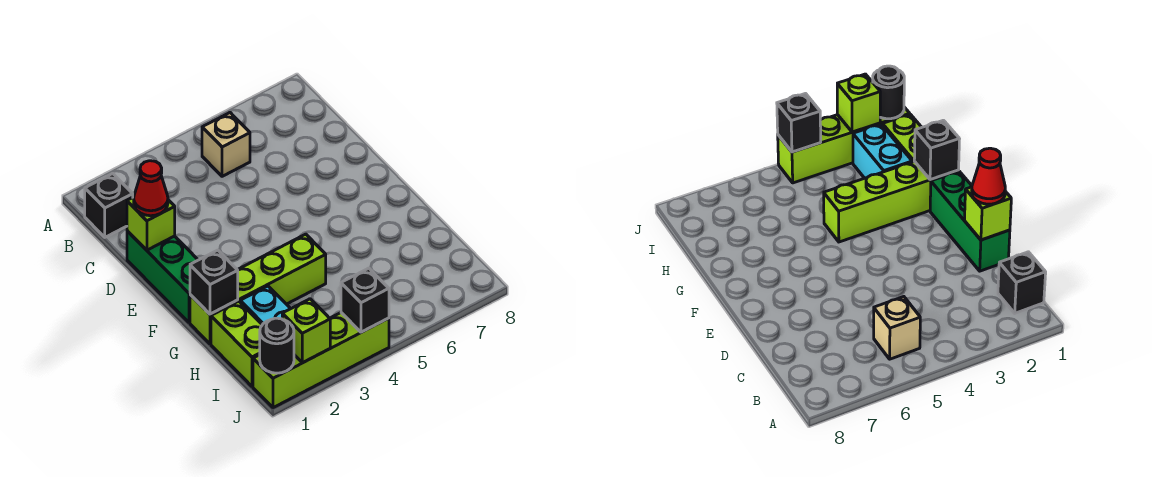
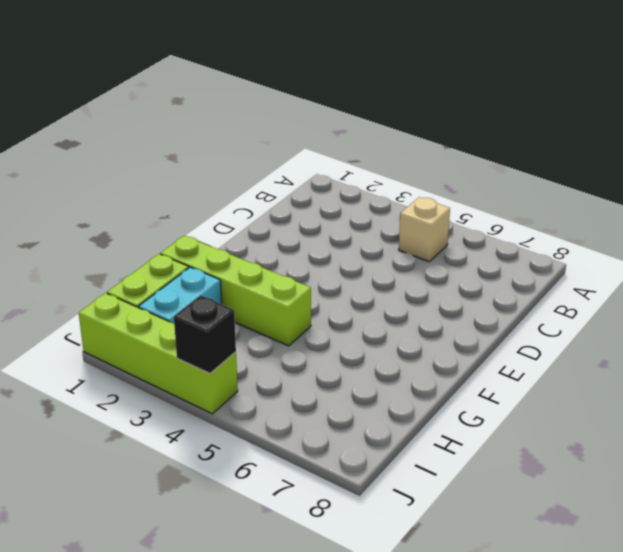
none -> black brick B1 level 1
none -> green brick D1:F1 level 1
none -> lime brick D1 level 2

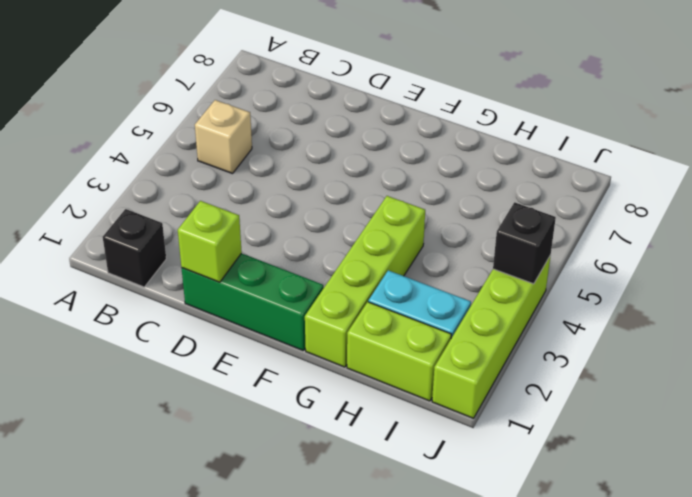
none -> black brick G1 level 2
none -> black round brick J1 level 2
none -> lime brick J2 level 2

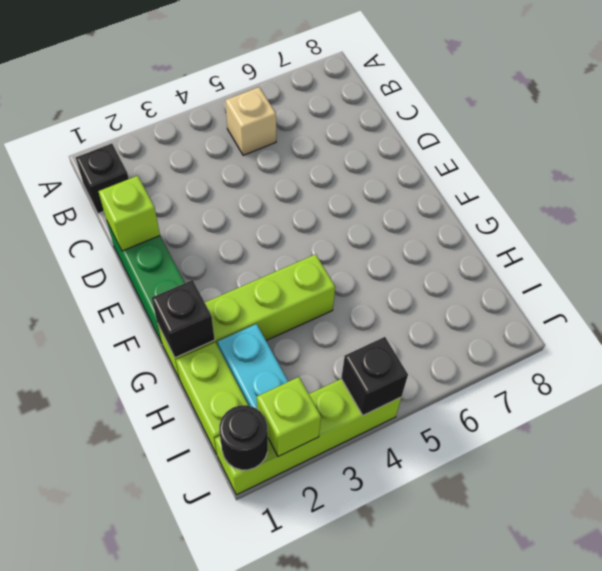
none -> red cone D1 level 3

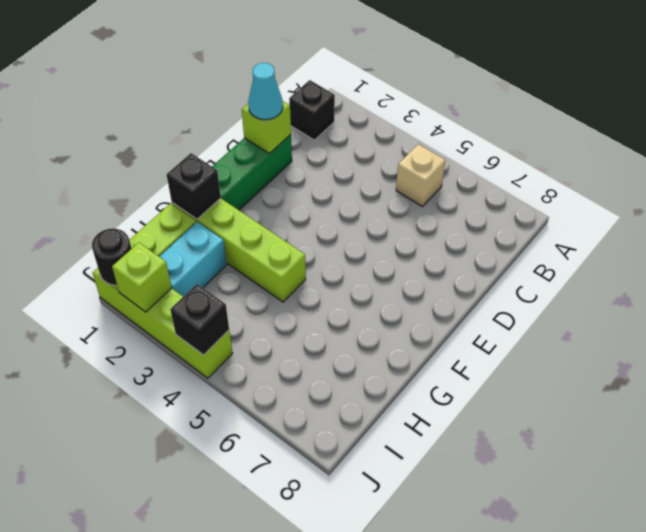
cyan cone D1 level 3 -> red cone D1 level 3

